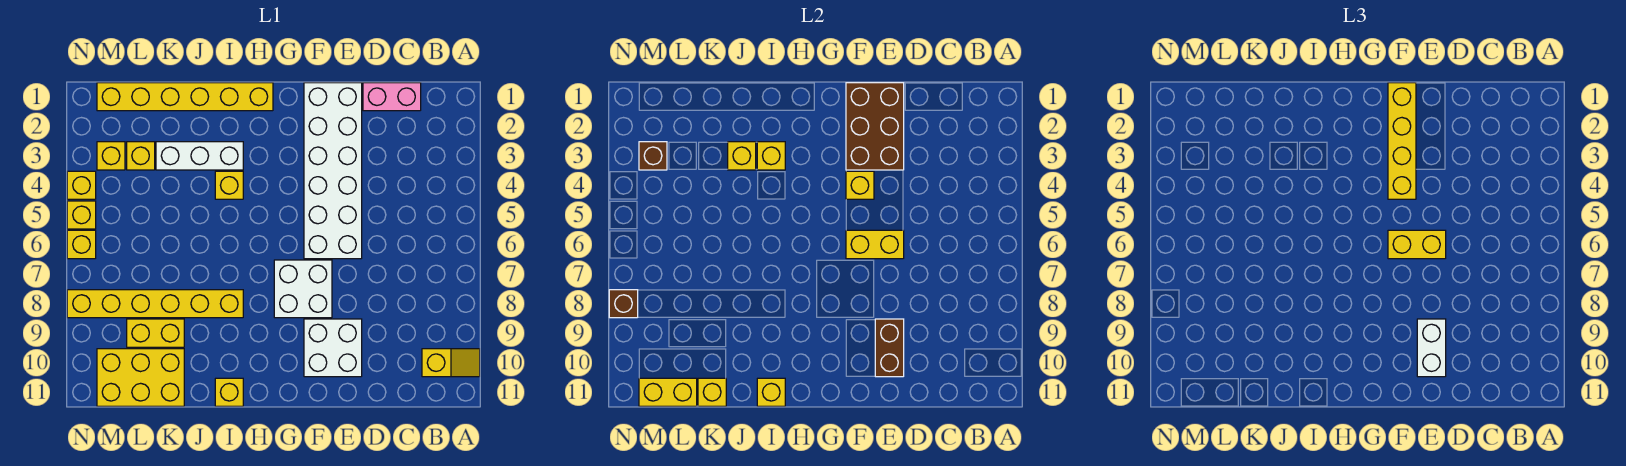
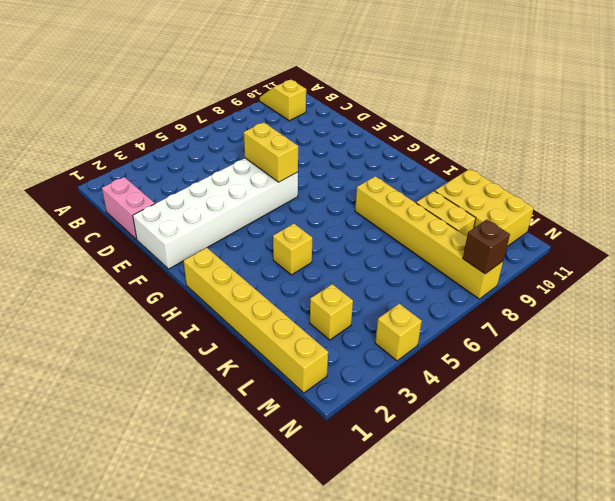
none -> white brick E9:F10 level 1
none -> white brick F7:G8 level 1
none -> white brick I3:K3 level 1
none -> yellow brick I11 level 1

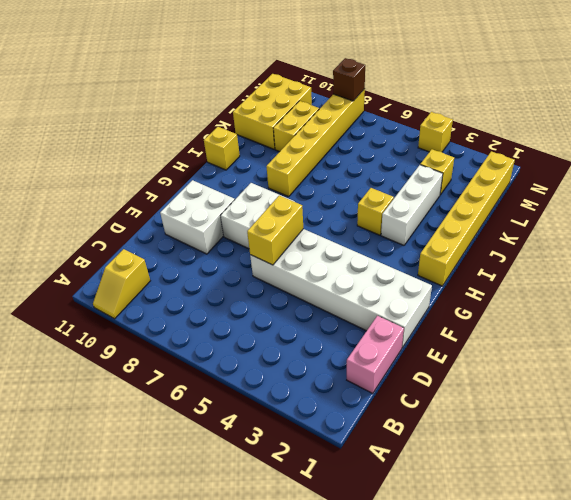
none -> yellow brick M3 level 1
none -> yellow brick N5 level 1
none -> yellow brick N6 level 1
none -> brown brick E1:F3 level 2

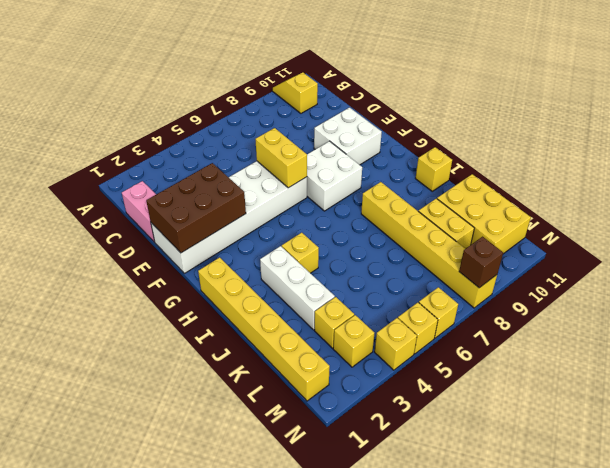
none -> brown brick E9:E10 level 2
none -> yellow brick F4 level 2
none -> yellow brick I3 level 2
none -> yellow brick I11 level 2

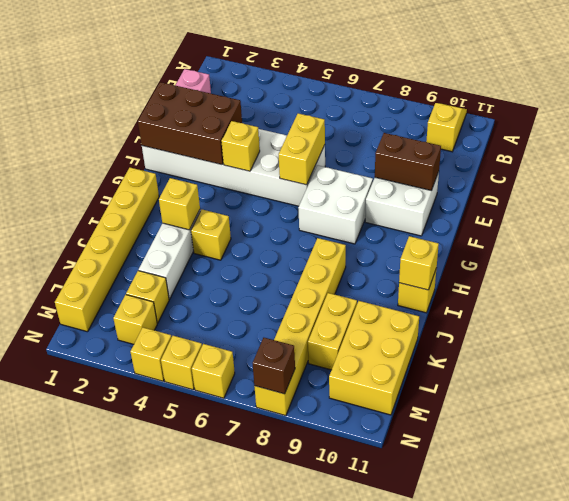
none -> yellow brick J3 level 2
none -> yellow brick K11 level 2
none -> yellow brick L11:M11 level 2
none -> brown brick M3 level 2

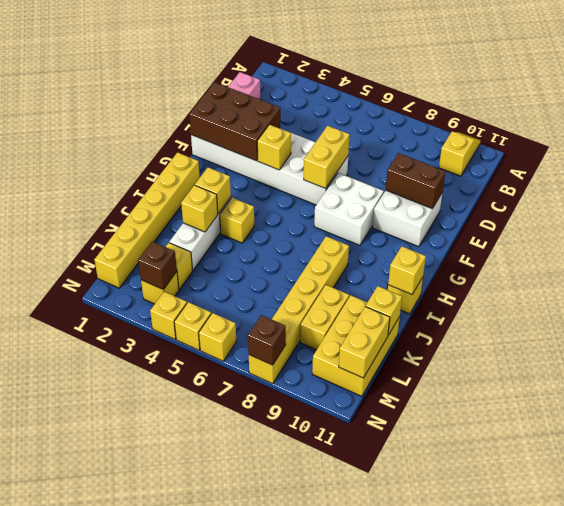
none -> yellow brick E6:F6 level 3
none -> white brick E9:E10 level 3
none -> yellow brick F1:F4 level 3

